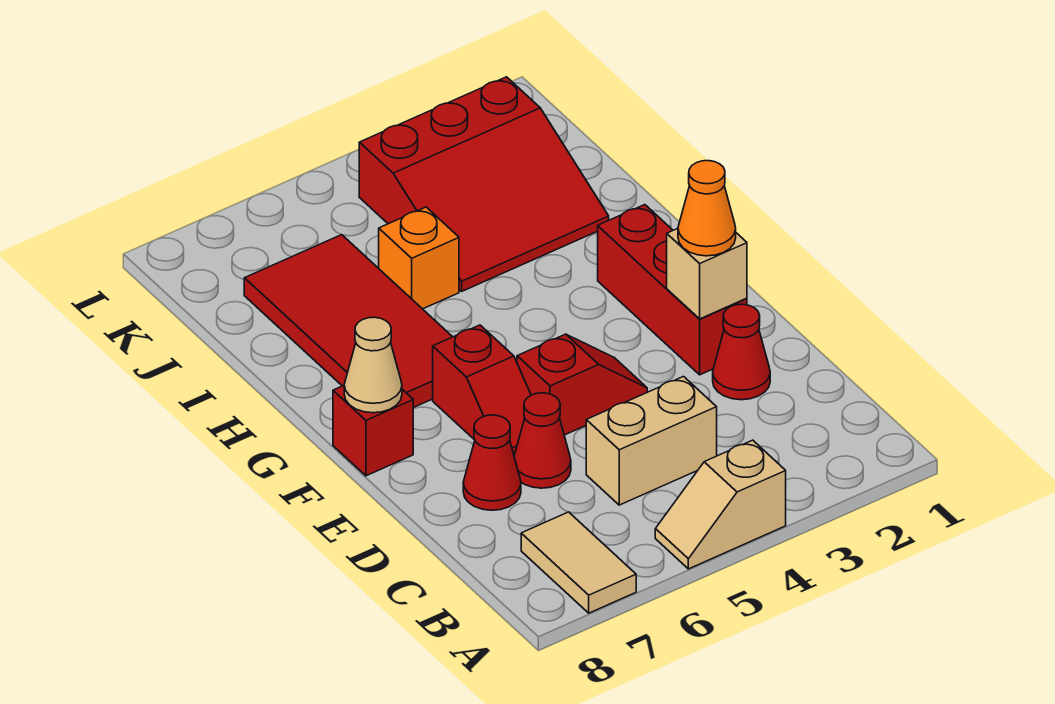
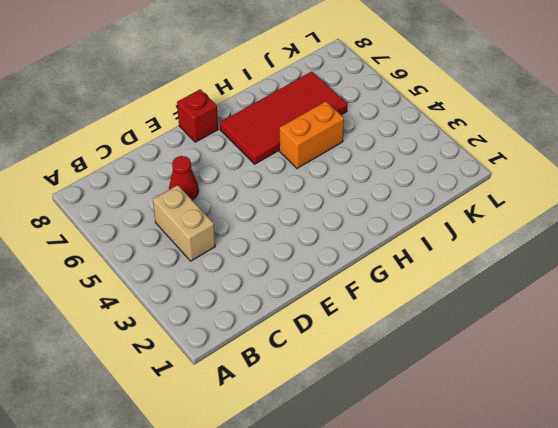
orange brick H5:I5 level 1 -> orange brick I5 level 1
none -> tan slope A4:A5 level 1 top 4
none -> tan tile A7:B7 level 1
none -> red cone D2 level 1

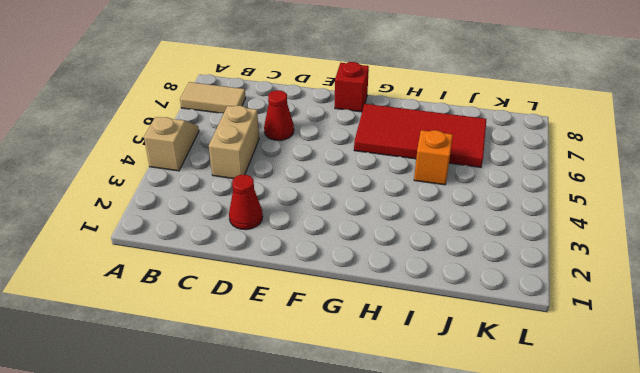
none -> red cone D7 level 1
none -> red brick E2:G2 level 1
none -> red slope E4:E5 level 1 top 5

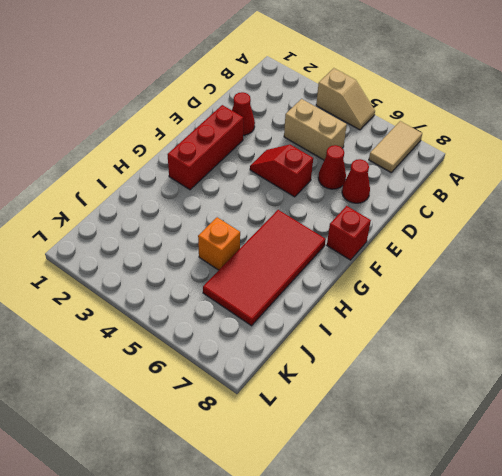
none -> red slope E6:F6 level 1 top F
none -> red slope I2:K4 level 1 top K
none -> tan brick E2 level 2

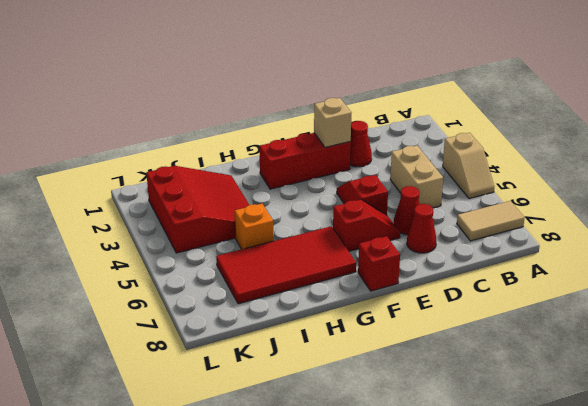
none -> tan cone F8 level 2
none -> orange cone E2 level 3

